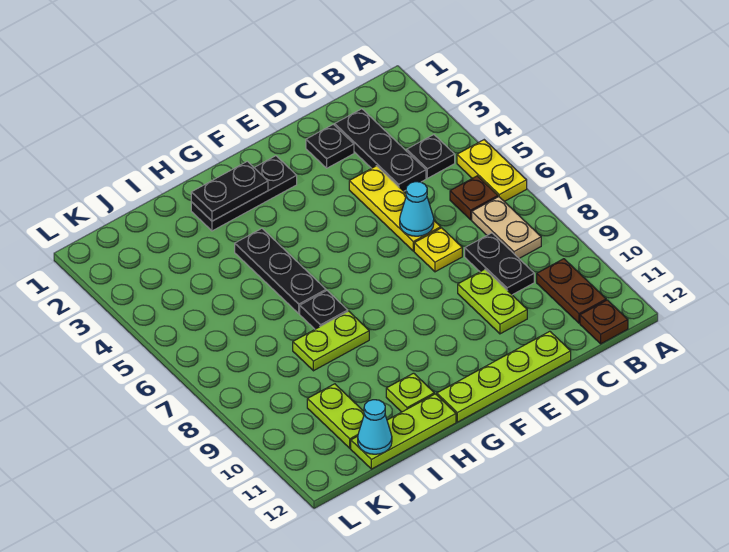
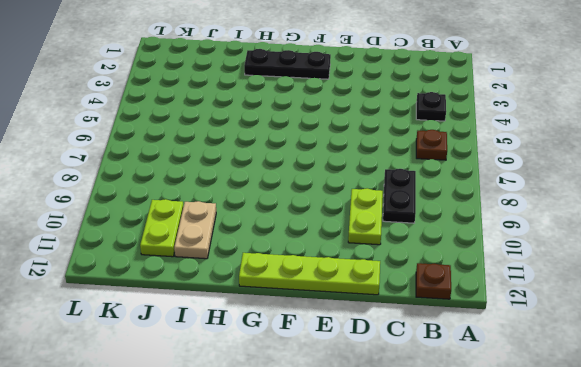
tan plate I10:I11 level 1 -> tan plate B7:B8 level 1
none -> yellow plate A5:A6 level 1
none -> brown plate B10:B11 level 1
none -> black plate C2:C4 level 1

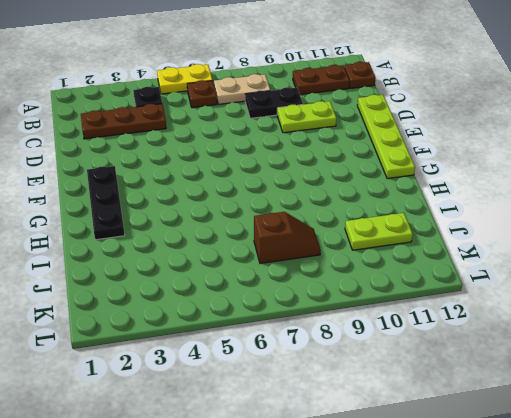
brown plate C2:C4 level 1 -> black plate C2:C4 level 1
brown slope J7:J8 level 1 top 7 -> none
none -> black plate D2 level 1
none -> yellow plate D4:D6 level 1
none -> yellow plate D7 level 1

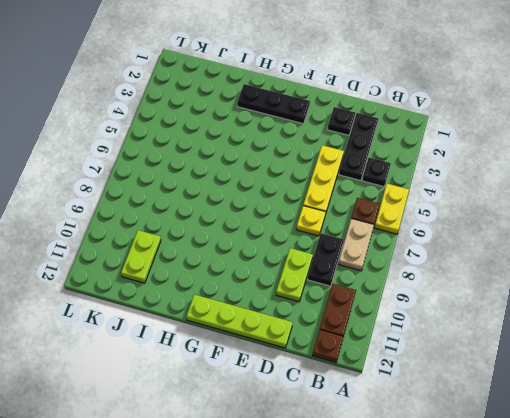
none -> black plate H4:H6 level 1
none -> black plate H7 level 1
none -> lime plate H8:I8 level 1

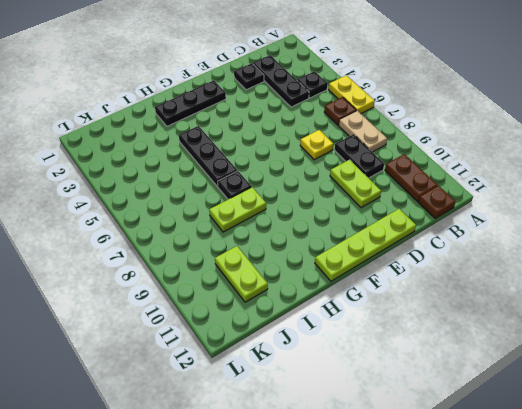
none -> yellow plate D4:D6 level 1
none -> lime plate H11 level 1
none -> lime plate H12:J12 level 1

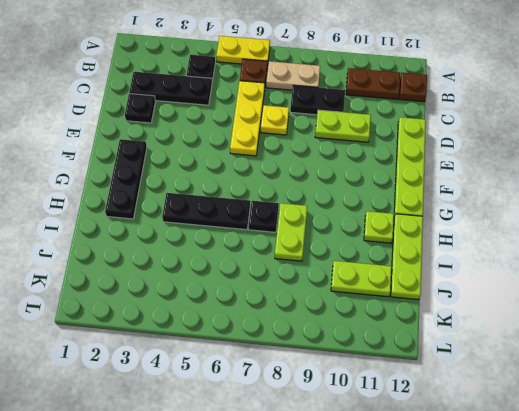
yellow plate C6:E6 level 1 -> yellow plate D4:D6 level 1
none -> cyan cone D6 level 2
none -> black plate G2:H2 level 2
none -> cyan cone J12 level 2

